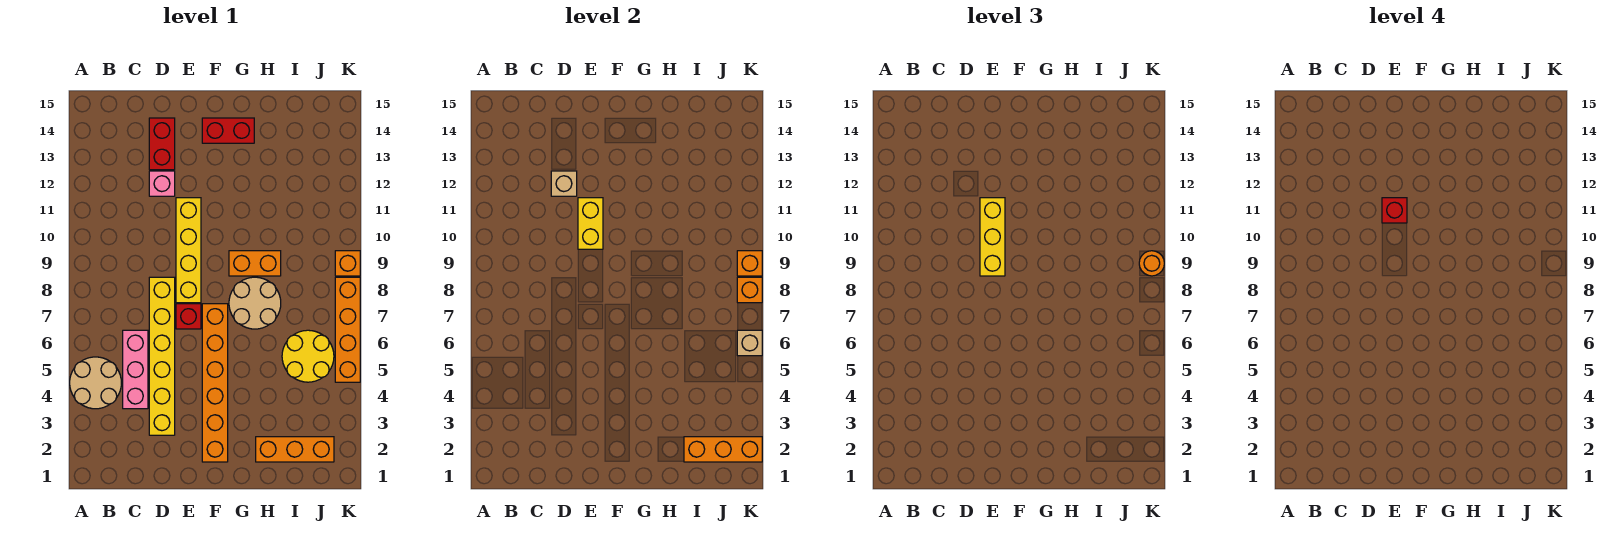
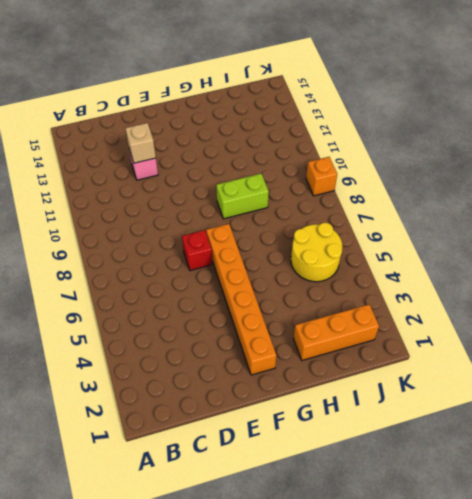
lime brick G9:H9 level 1 -> orange brick G9:H9 level 1
none -> tan round brick A4:B5 level 1
none -> pink brick C4:C6 level 1
none -> yellow brick D3:D8 level 1

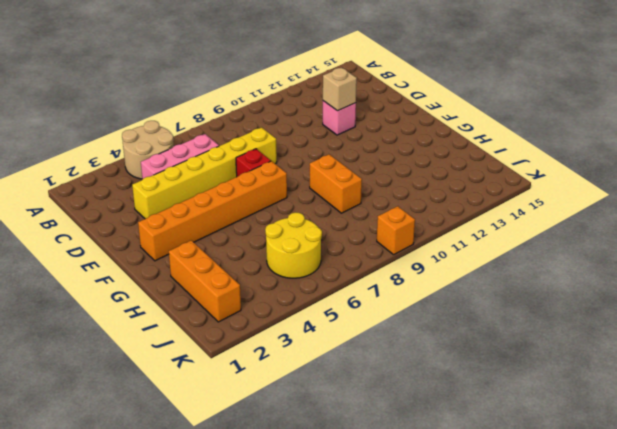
none -> red brick D13:D14 level 1
none -> yellow brick E8:E11 level 1
none -> red brick F14:G14 level 1

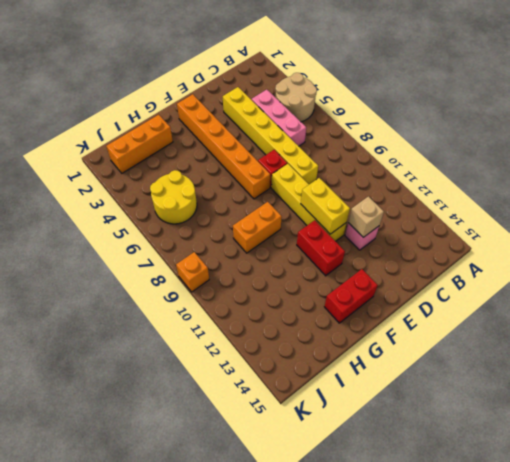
red brick F11:F12 level 1 -> red brick D13:D14 level 1
none -> tan round brick G7:H8 level 1
none -> orange brick K5:K8 level 1
none -> orange brick I2:K2 level 2

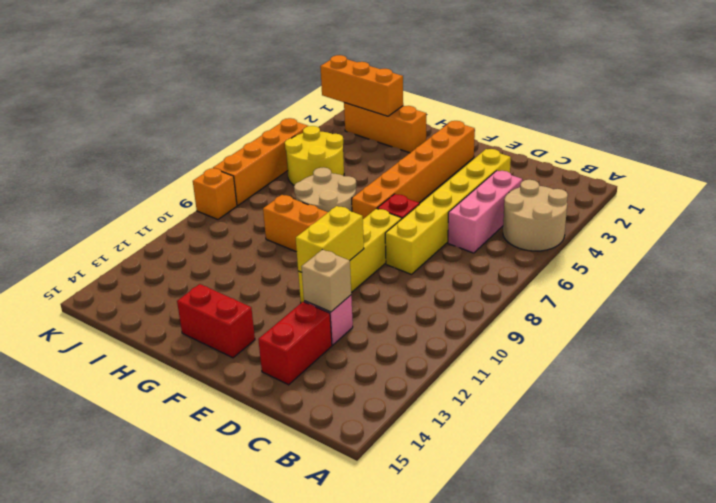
none -> tan brick K6 level 2
none -> orange brick K8 level 2
none -> orange brick K9 level 2

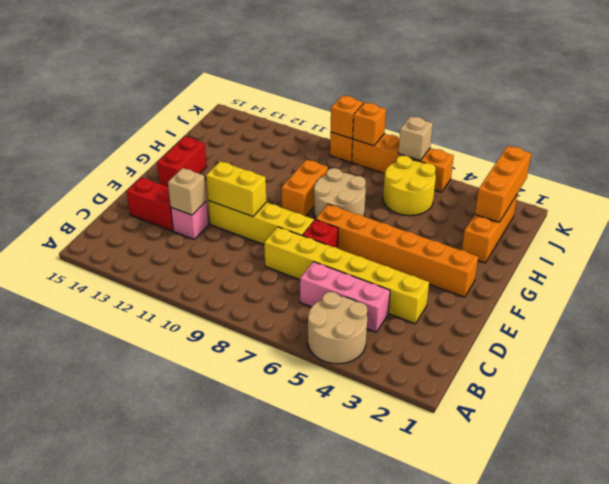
none -> yellow brick E9:E11 level 3
none -> orange round brick K9 level 3
none -> red brick E11 level 4

